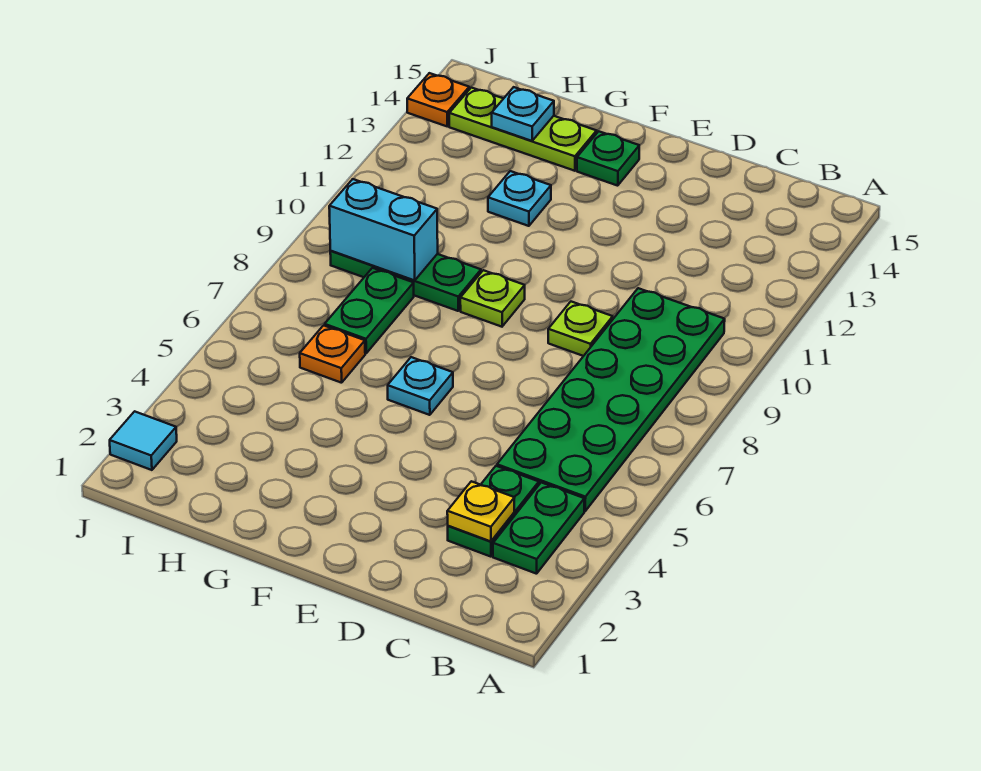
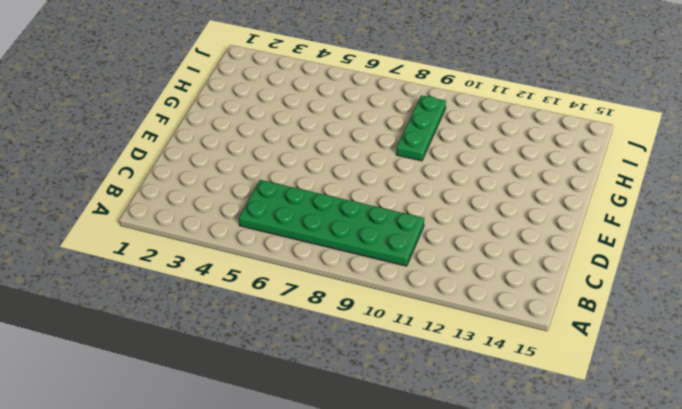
none -> green plate B3:B4 level 1
none -> green plate C3:C4 level 1
none -> lime plate D9 level 1

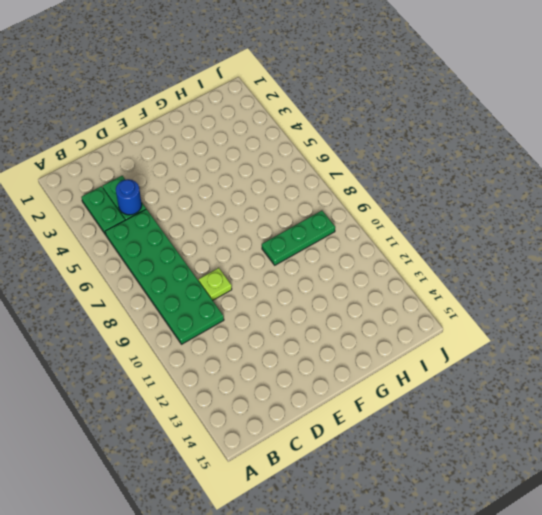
blue round brick C4 level 2 -> none
none -> cyan plate F6 level 1
none -> lime plate F9 level 1
none -> green plate F14 level 1

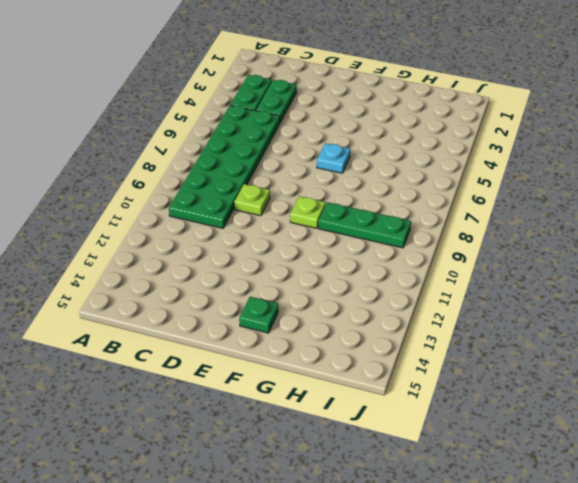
none -> cyan plate G12 level 1
none -> lime plate G14:I14 level 1
none -> orange plate H6 level 1

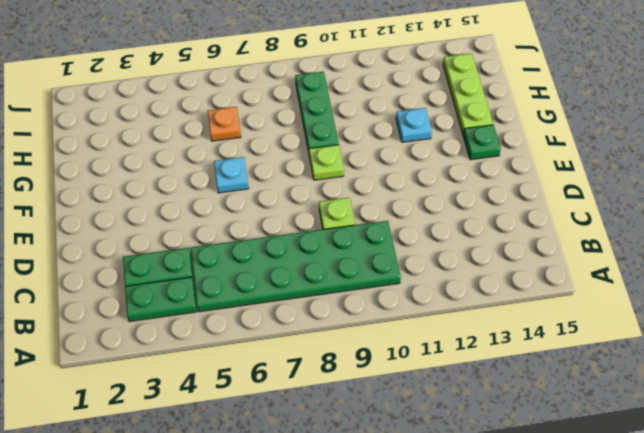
none -> green plate H7:H8 level 1
none -> cyan tile J2 level 1
none -> orange plate J14 level 1

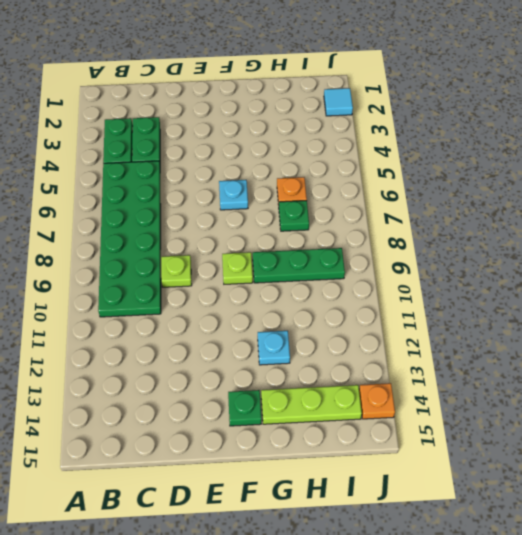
green plate H7 level 1 -> green plate H7:H8 level 1
none -> yellow plate C3 level 2
none -> cyan brick H9:I9 level 2
none -> cyan plate H14 level 2

